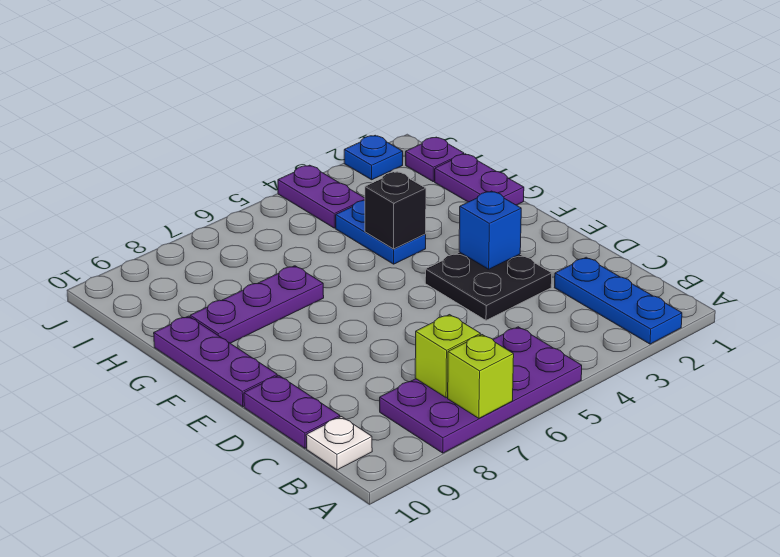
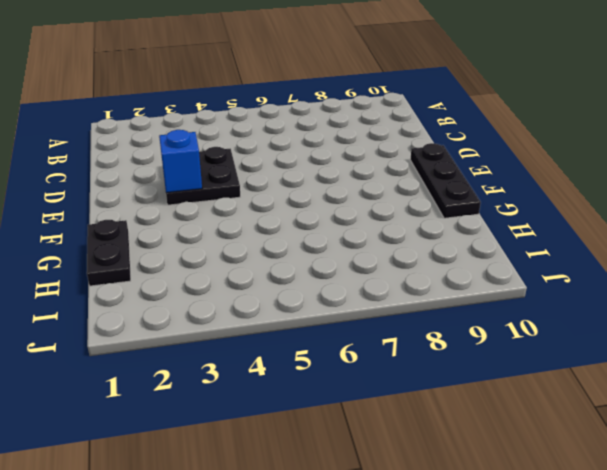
black plate E10:G10 level 1 -> purple plate E10:G10 level 1
black plate G1:H1 level 1 -> purple plate G1:H1 level 1
none -> blue plate A2:C2 level 1
none -> purple plate A5:B8 level 1
none -> white plate B10 level 1

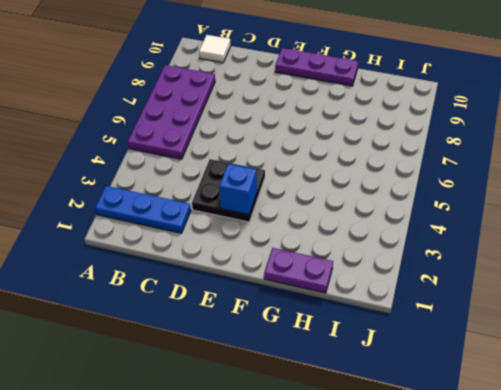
white tile B10 level 1 -> white plate B10 level 1
none -> purple plate C10:D10 level 1
none -> blue plate G4:H4 level 1
none -> purple plate G7:G9 level 1

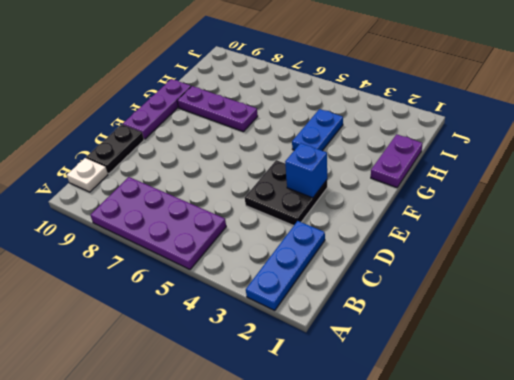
black plate C10:D10 level 1 -> purple plate C10:D10 level 1
none -> purple plate I1 level 1
none -> purple plate I4:J4 level 1
none -> blue plate J2 level 1

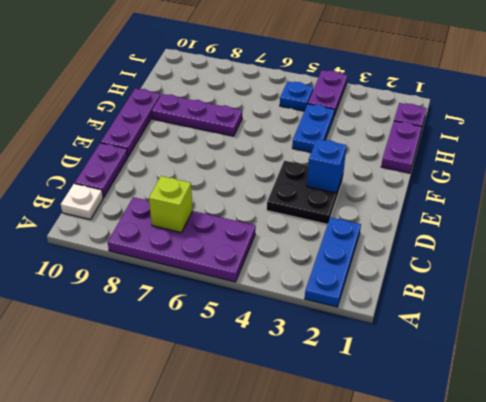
blue plate I5 level 1 -> blue plate J2 level 1
none -> lime brick A7 level 2
none -> black brick G4 level 2

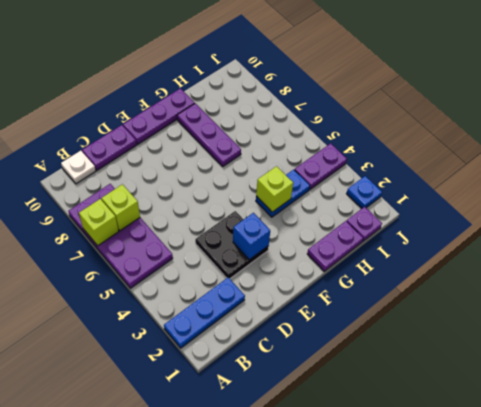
lime brick G4 level 2 -> black brick G4 level 2

